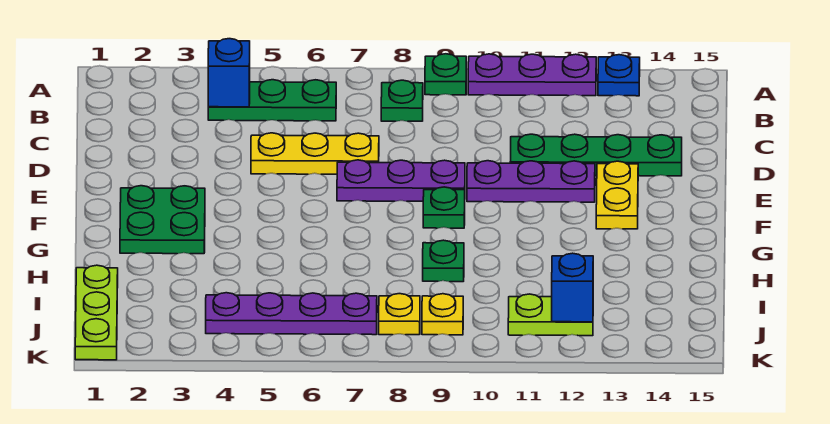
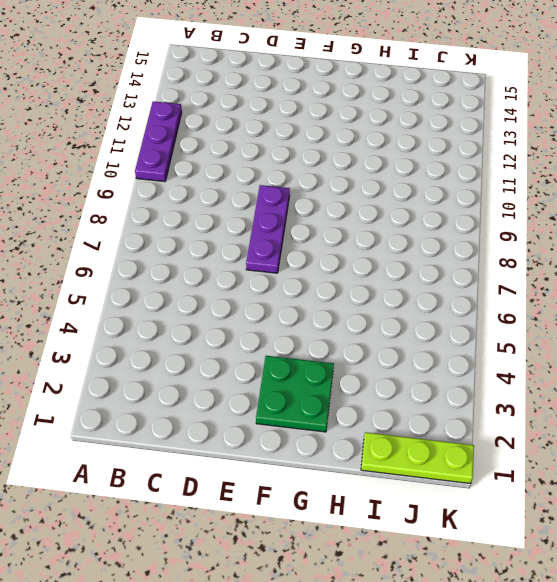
none -> green plate A9 level 1
none -> blue plate A13 level 1
none -> green plate B4:B6 level 1

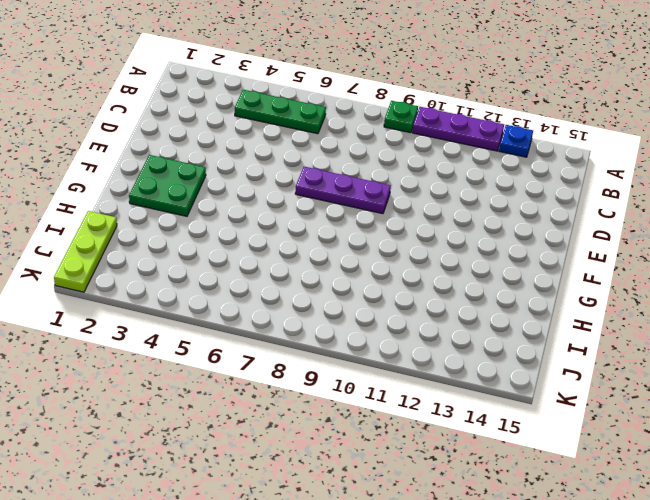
none -> green plate B8 level 1
none -> yellow plate D5:D7 level 1
none -> green plate D11:D14 level 1

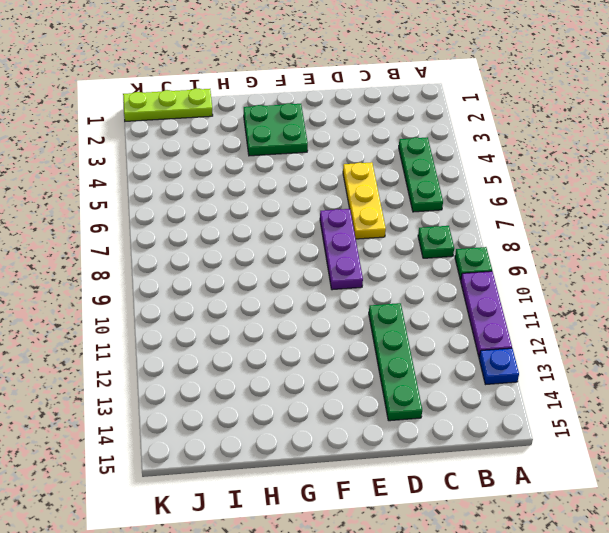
none -> purple plate E10:E12 level 1
none -> yellow plate E13:F13 level 1
none -> green plate F9 level 1

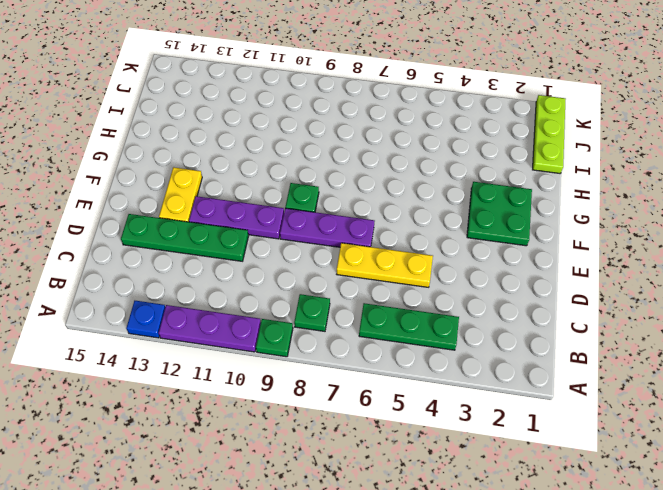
none -> green plate H9 level 1
none -> purple plate J4:J7 level 1
none -> yellow plate J8 level 1

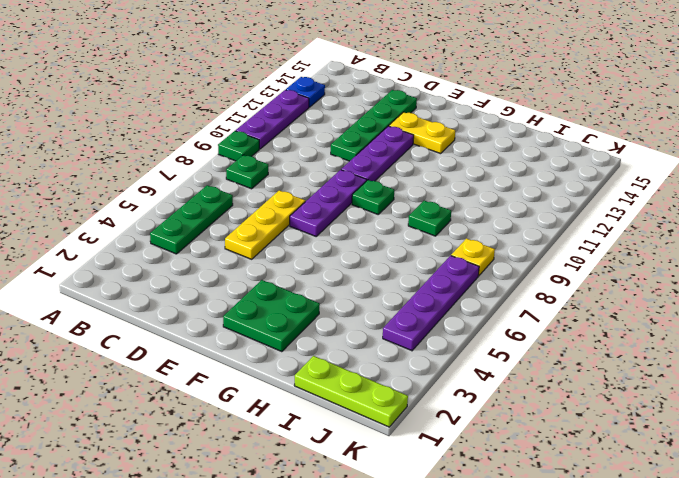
none -> yellow plate J9 level 1
none -> lime plate J11:J12 level 1
none -> blue brick B4 level 2

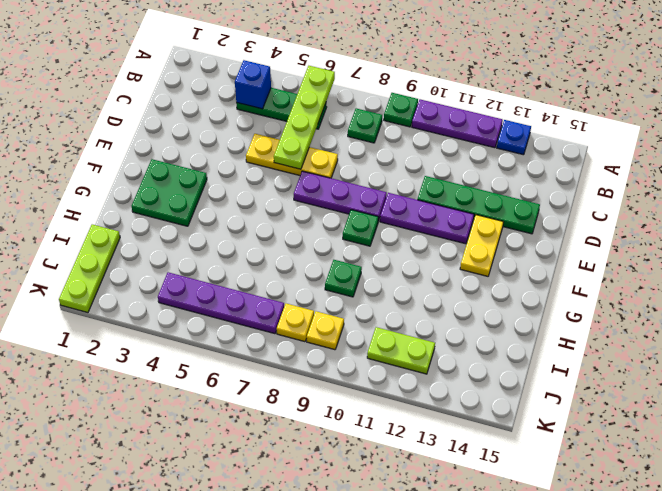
lime plate A6:D6 level 2 -> none
none -> blue brick J12 level 2

